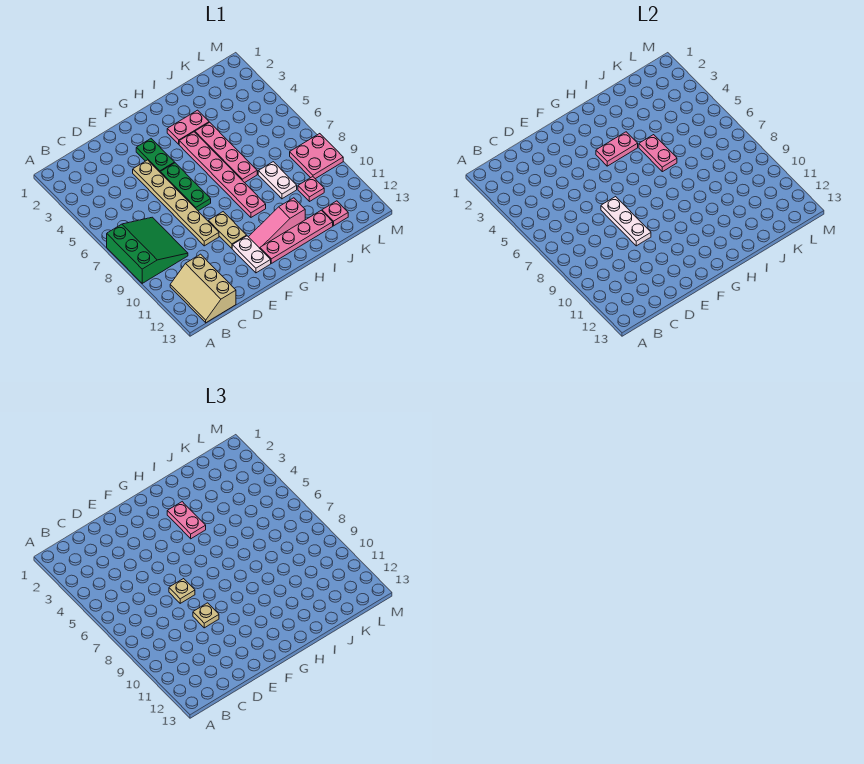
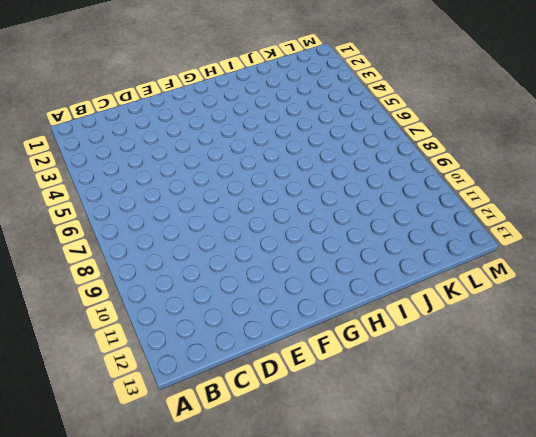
none -> green slope A7:C9 level 1 top A
none -> tan slope B11:C13 level 1 top C
none -> tan plate E4:E9 level 1

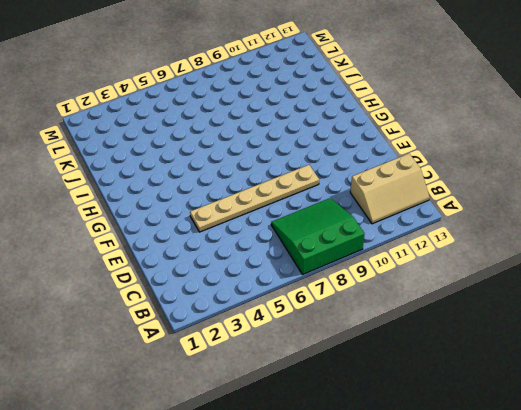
none -> green plate F3:F4 level 1
none -> green plate F5:F7 level 1
none -> tan plate F9:F10 level 1

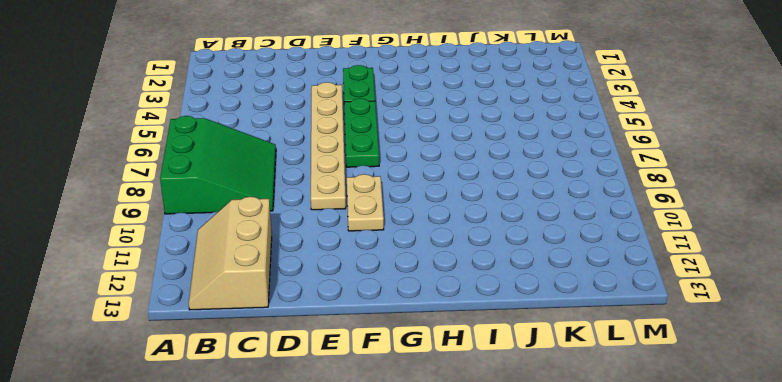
none -> white plate F11:F12 level 1
none -> pink slope G11:I11 level 1 top I
none -> pink plate G12:J12 level 1

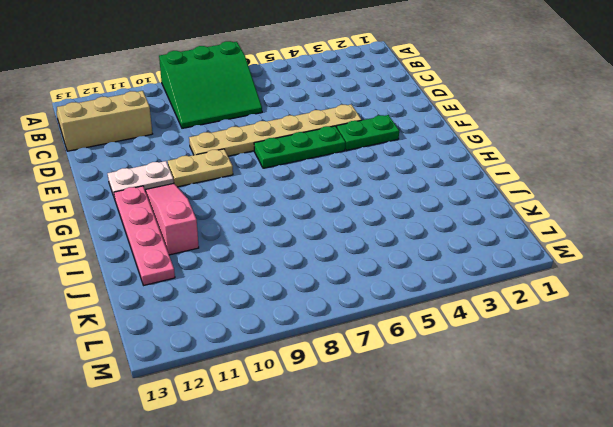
none -> pink plate H3:I3 level 1
none -> pink plate H4:H9 level 1
none -> pink plate I4:I7 level 1

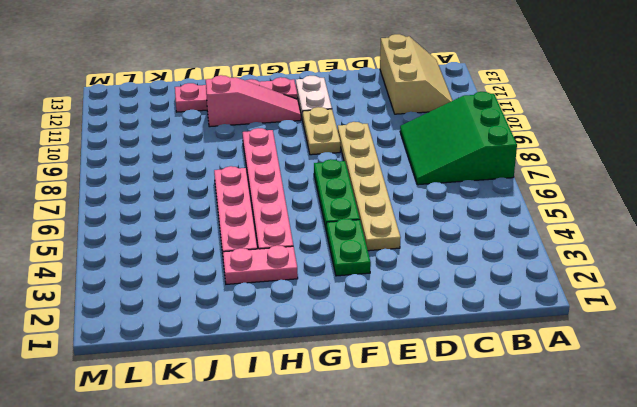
none -> white plate J8:J9 level 1
none -> pink plate K10 level 1
none -> pink plate K12 level 1

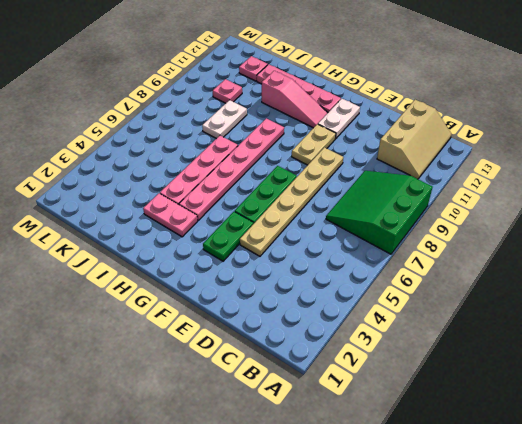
none -> pink plate L8:M9 level 1
none -> white plate E7:E9 level 2
none -> pink plate G4:H4 level 2

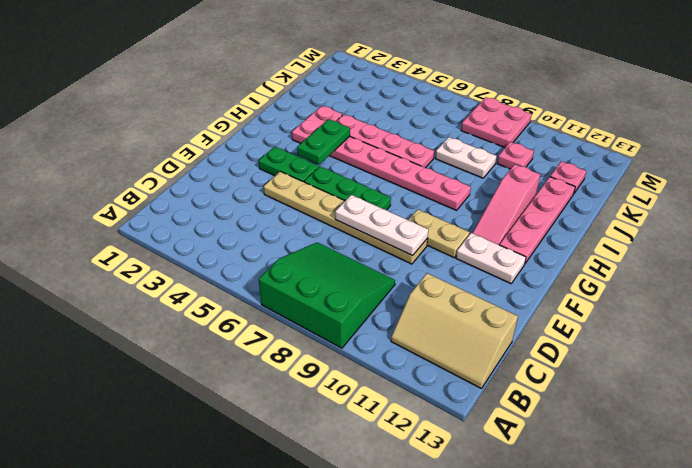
green plate G4:H4 level 2 -> pink plate G4:H4 level 2
none -> pink plate I5:I6 level 2
none -> tan plate E7 level 3
none -> tan plate E9 level 3

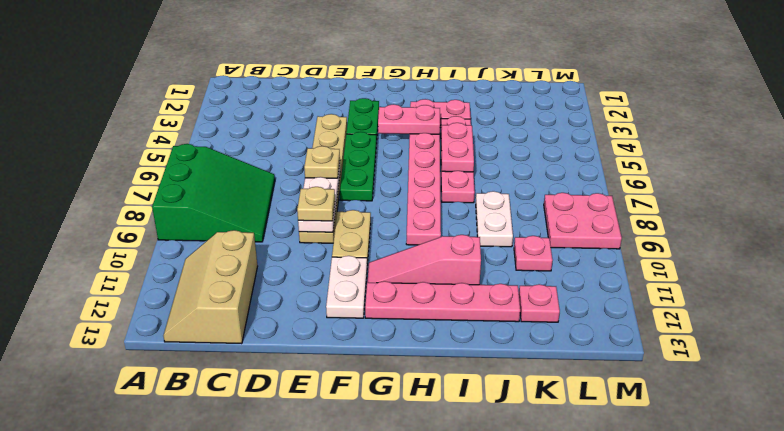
none -> pink plate H3:H4 level 3

